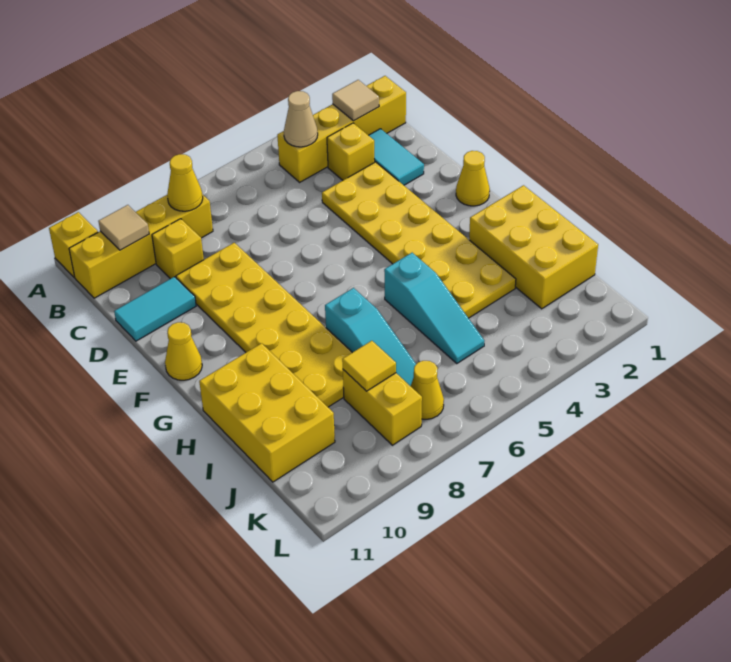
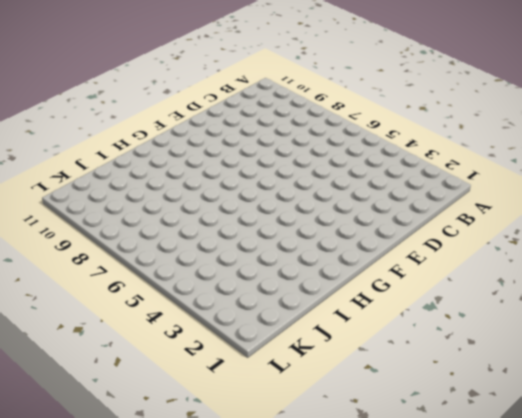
none -> yellow brick A11 level 1
none -> yellow brick B1:B4 level 1
none -> yellow brick B8:B11 level 1

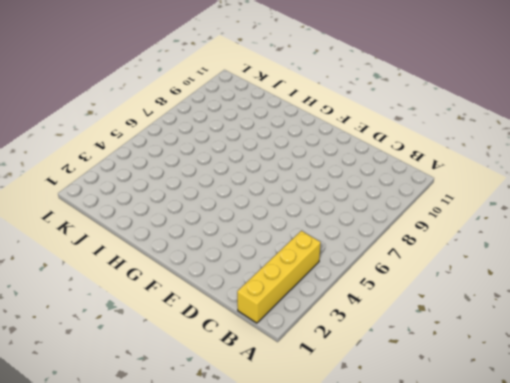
none -> yellow brick A11 level 1
none -> yellow brick B8:B11 level 1
none -> cyan tile C2:D2 level 1

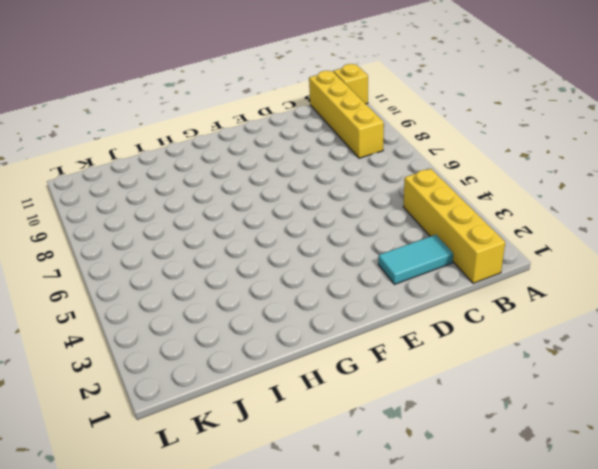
none -> yellow brick C3 level 1
none -> yellow brick C9 level 1
none -> yellow plate D3:I4 level 1

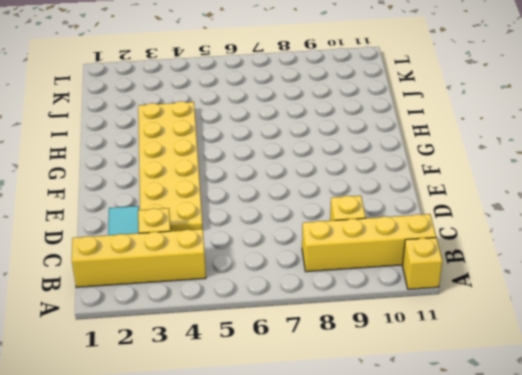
none -> yellow plate D8:I9 level 1
none -> cyan tile D10:D11 level 1
none -> yellow cone F1 level 1

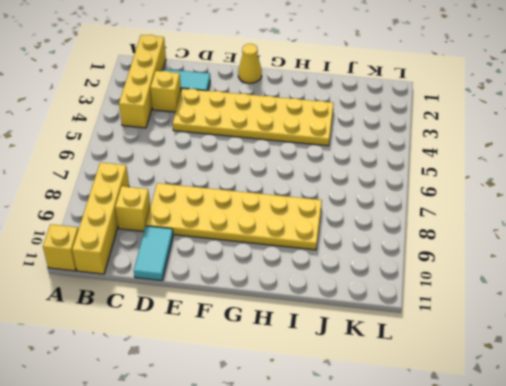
none -> yellow cone F11 level 1
none -> yellow brick H1:J2 level 1
none -> cyan slope H5:J5 level 1 top H

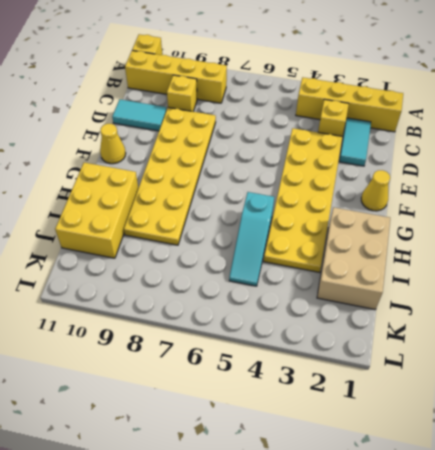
tan brick H1:J2 level 1 -> yellow brick H1:J2 level 1
none -> cyan slope H7:J7 level 1 top H
none -> yellow brick J8:K8 level 1
none -> yellow cone K7 level 1

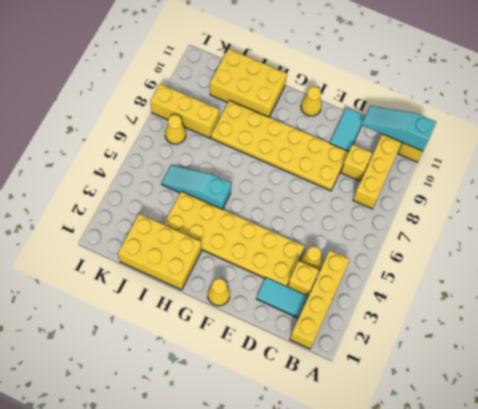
cyan slope A11:C11 level 2 top A -> cyan slope H7:J7 level 1 top H
yellow cone C4 level 1 -> yellow cone B8 level 2
yellow brick J8:L8 level 1 -> yellow brick J8:K8 level 1
none -> tan tile B2 level 2
none -> tan cone B4 level 2
none -> tan tile B10 level 2

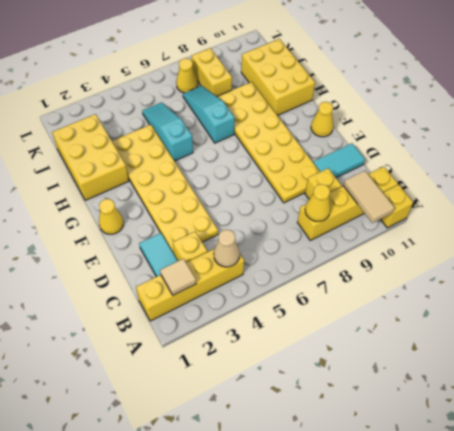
tan tile A10:B10 level 2 -> tan tile B10 level 2
none -> yellow tile J8 level 2

